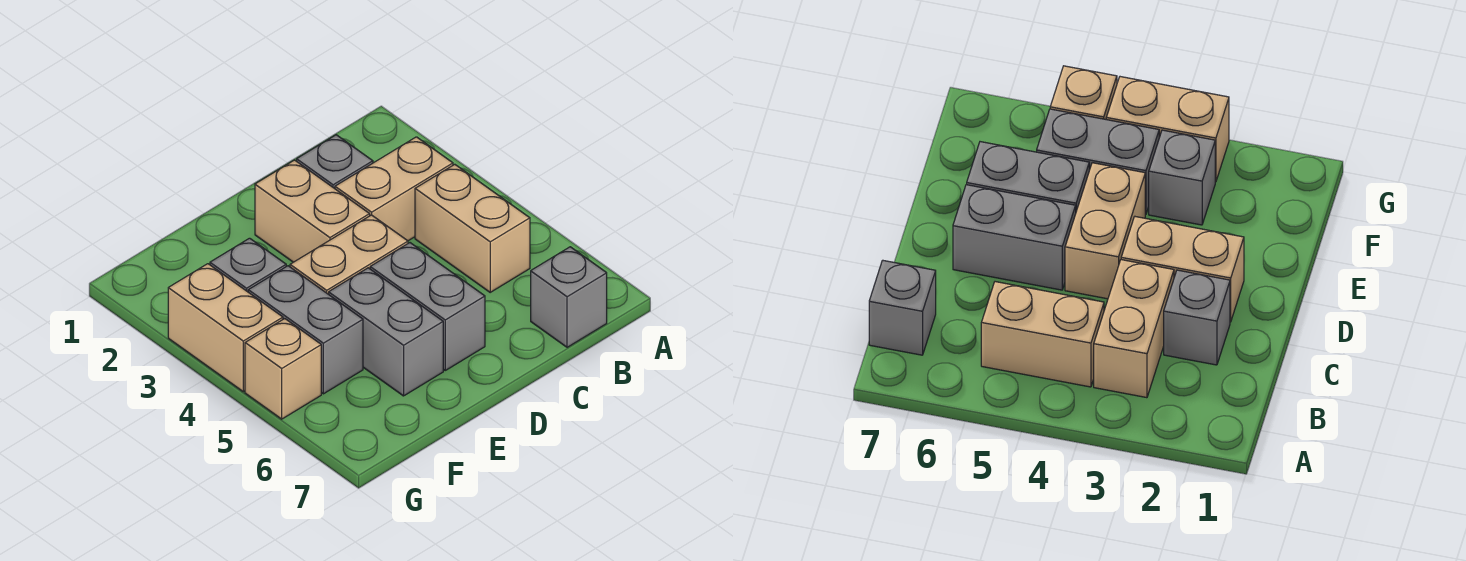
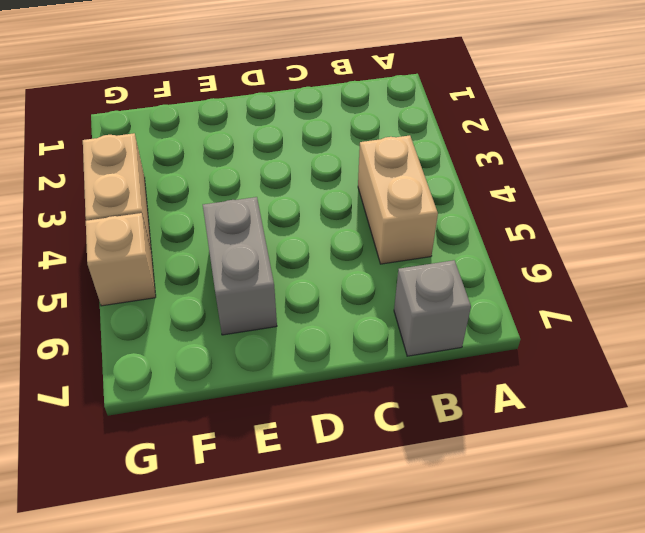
none -> tan brick B3:C3 level 1
none -> grey brick C2 level 1
none -> tan brick D2:D3 level 1

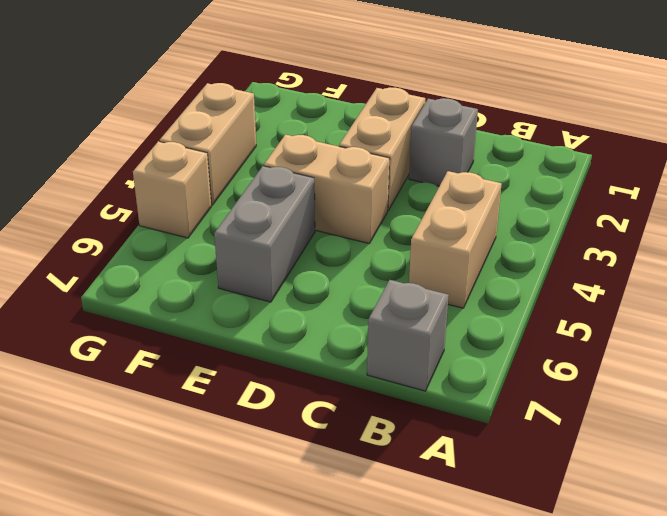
none -> tan brick B3:C3 level 1
none -> grey brick D5:D6 level 1
none -> grey brick F3 level 1

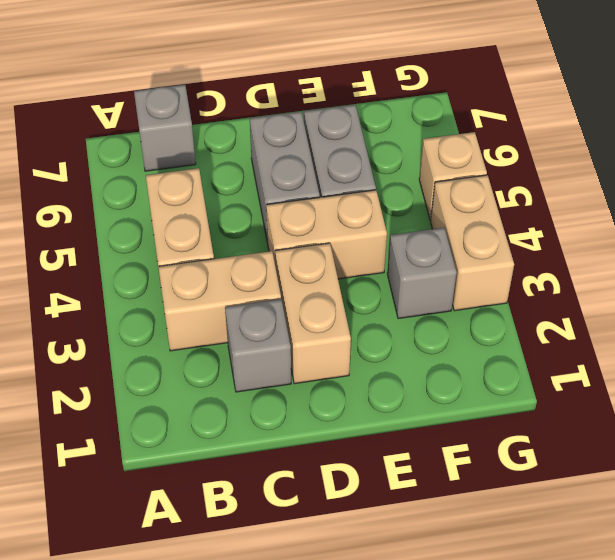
none -> grey brick F4:F5 level 1

